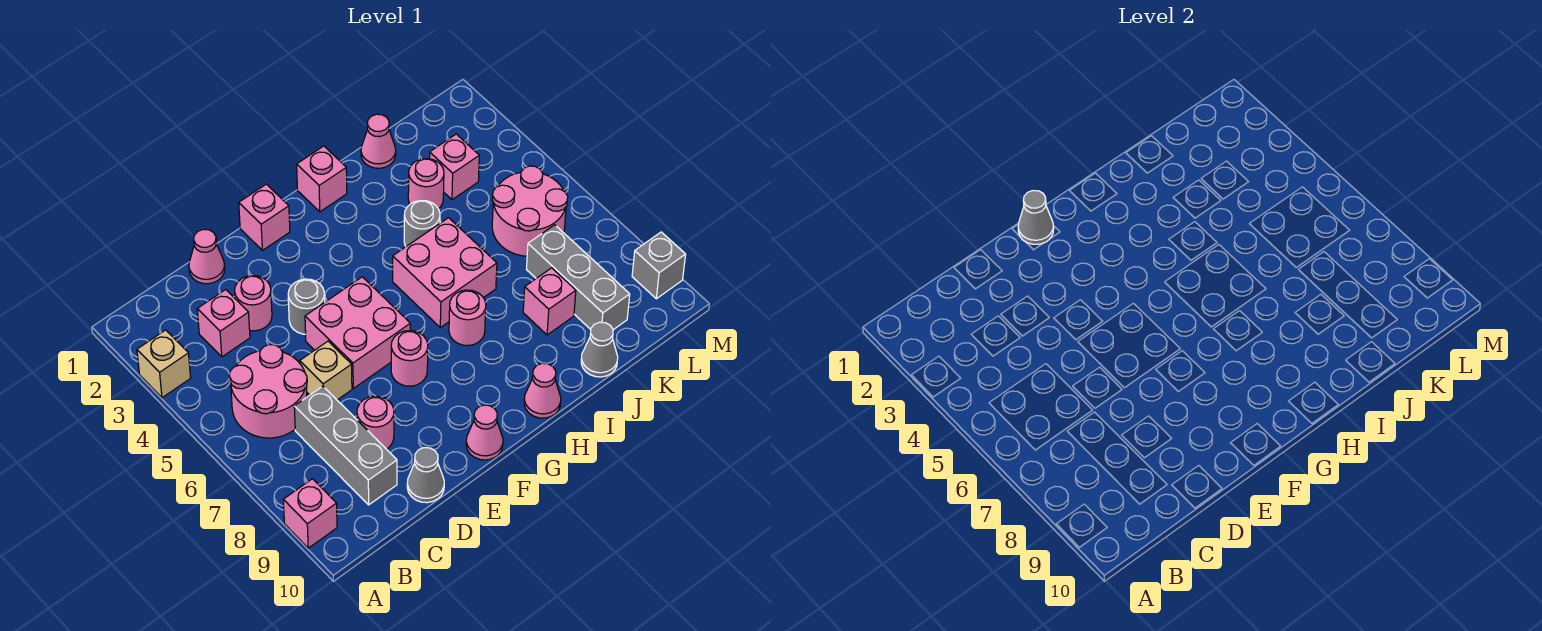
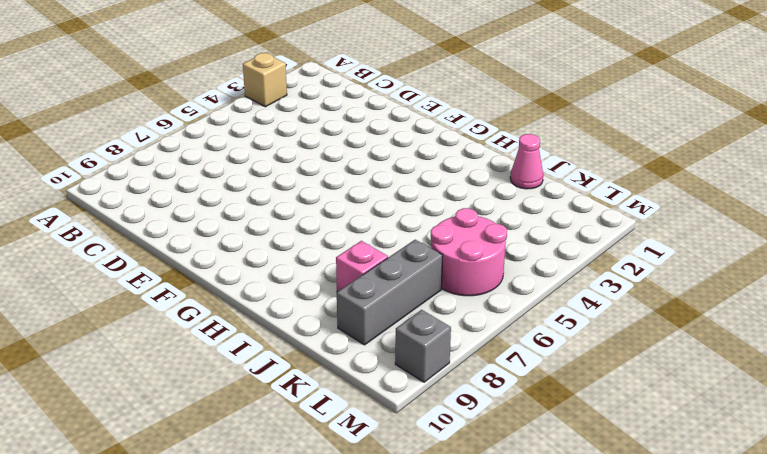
none -> pink brick A9 level 1
none -> pink round brick B5:C6 level 1
none -> pink brick C3 level 1

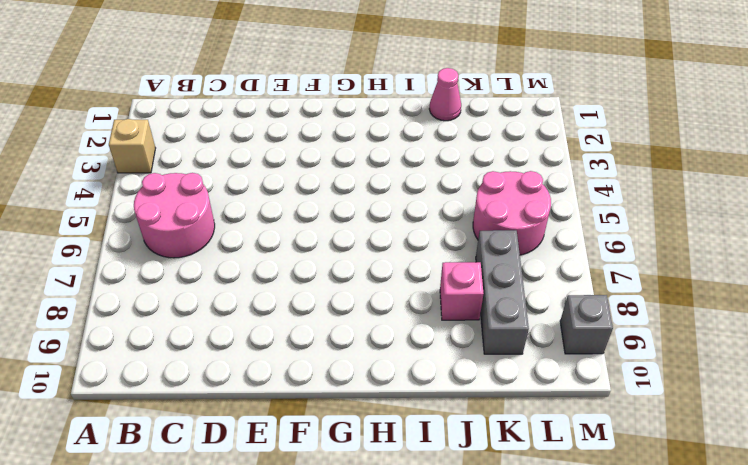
none -> pink brick A9 level 1
none -> pink brick C3 level 1
none -> grey brick C7:C9 level 1

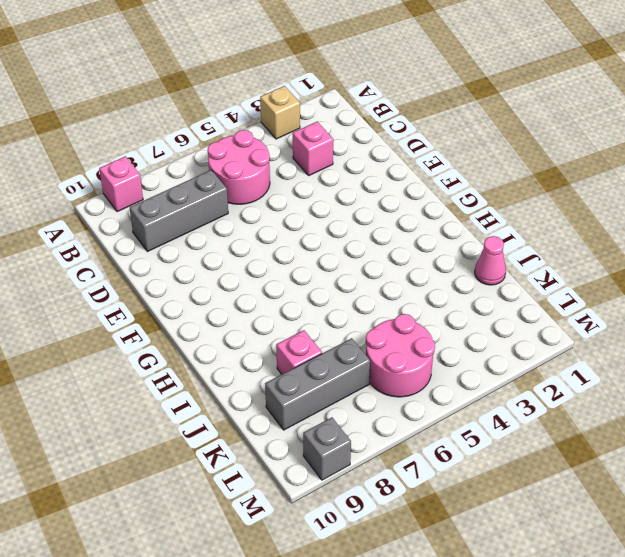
none -> pink cone D1 level 1
none -> pink round brick D3 level 1
none -> tan brick D6 level 1

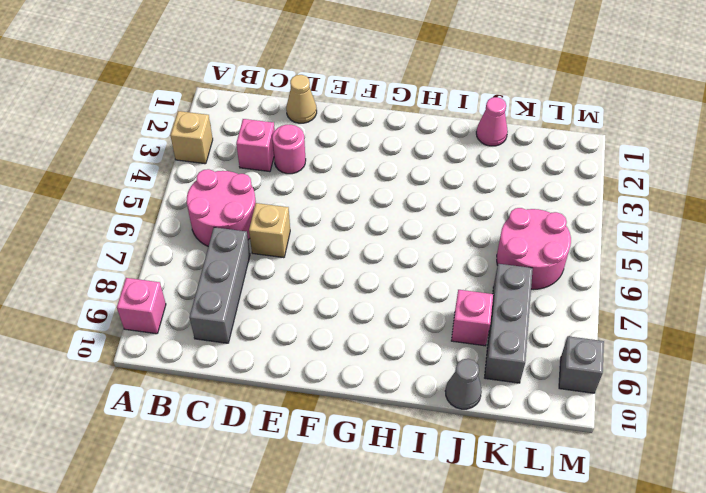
tan cone D1 level 1 -> pink cone D1 level 1
none -> pink round brick D8 level 1
none -> grey cone D10 level 1
none -> grey round brick E4 level 1

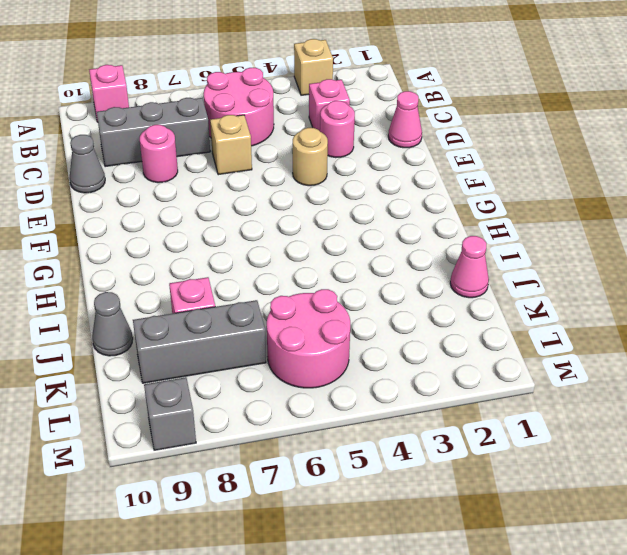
tan round brick E4 level 1 -> grey round brick E4 level 1
none -> pink brick E5:F6 level 1
none -> pink brick F1 level 1
none -> pink round brick F7 level 1

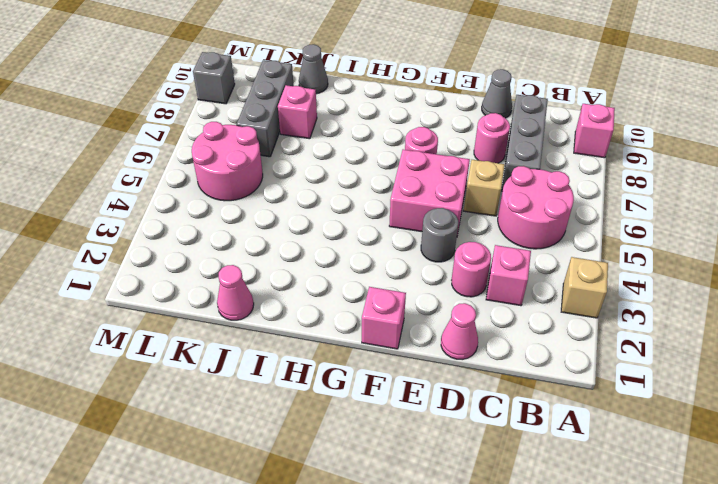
none -> pink cone F10 level 1
none -> pink brick H1 level 1
none -> pink brick H5:I6 level 1

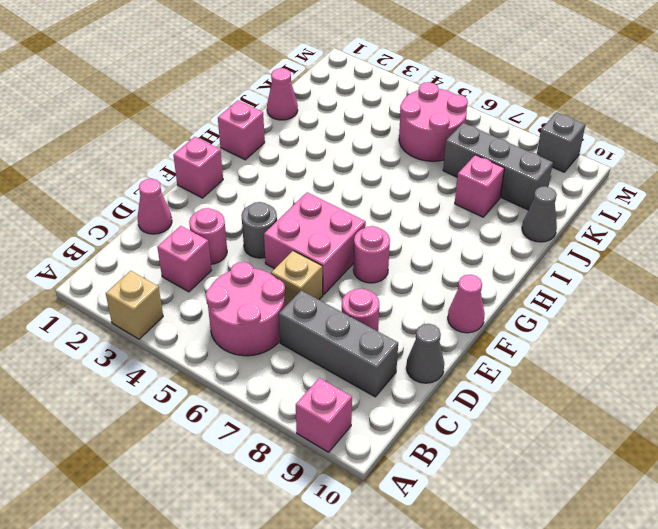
none -> pink brick H5:I6 level 1
none -> pink round brick H7 level 1
none -> pink cone H10 level 1

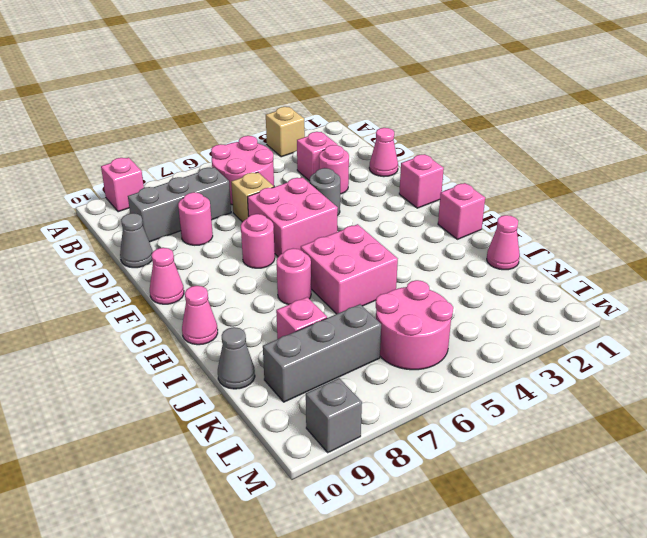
none -> grey round brick I4 level 1
none -> pink round brick J3 level 1
none -> pink brick K3 level 1

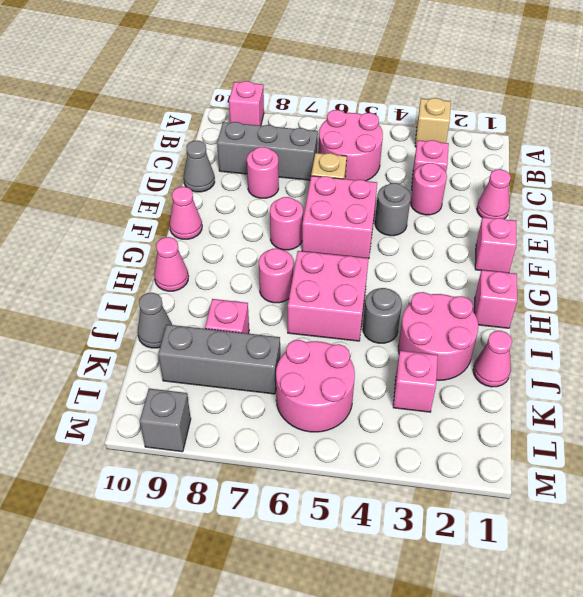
pink round brick I2:J3 level 1 -> pink round brick J3 level 1
none -> grey cone F1 level 2

